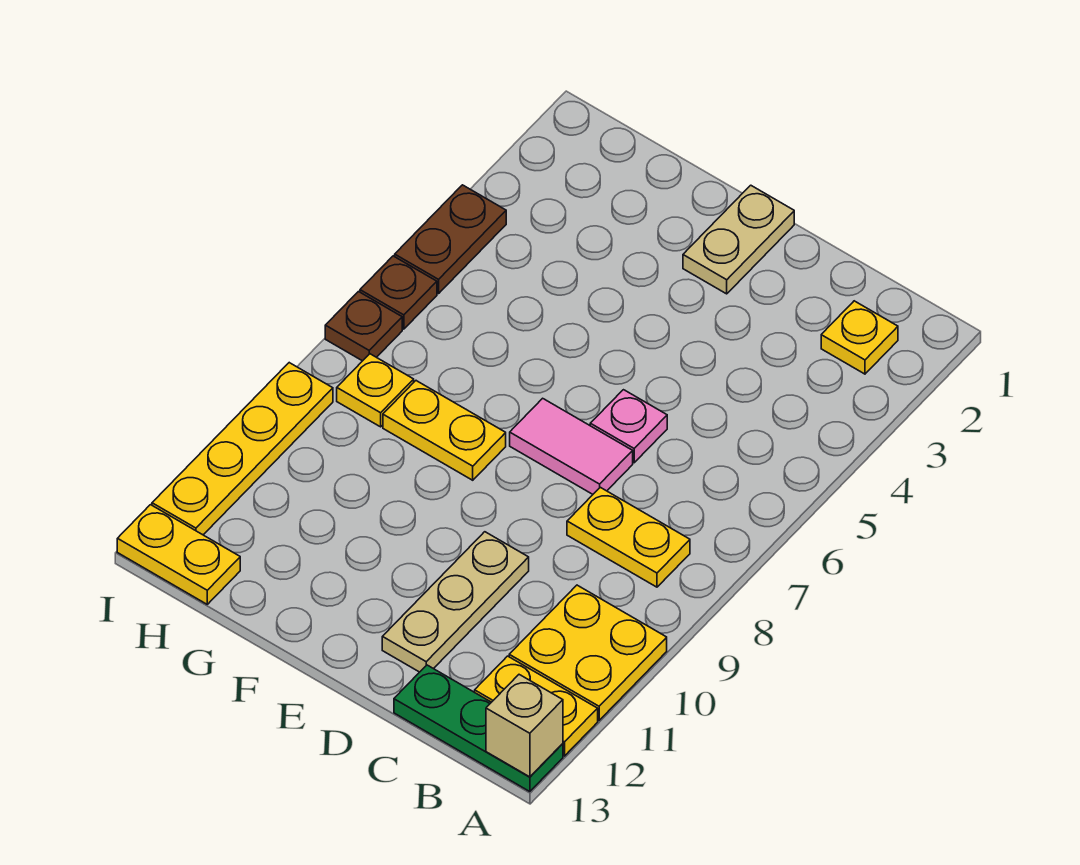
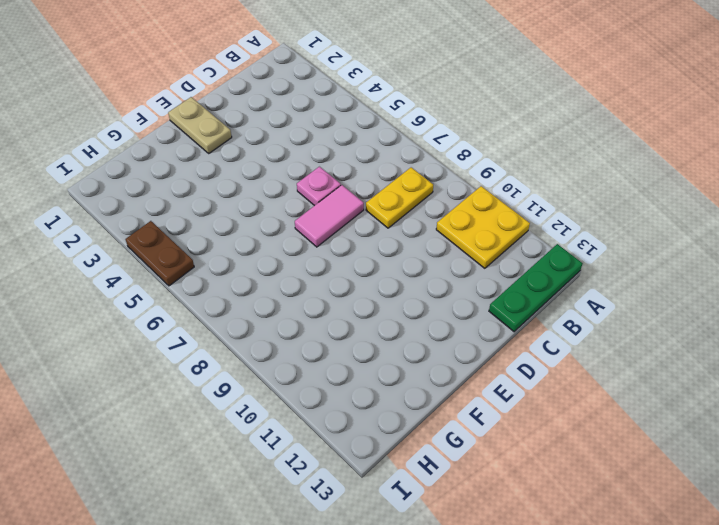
none -> yellow plate A12:B12 level 1
none -> yellow plate B2 level 1
none -> tan plate D10:D12 level 1

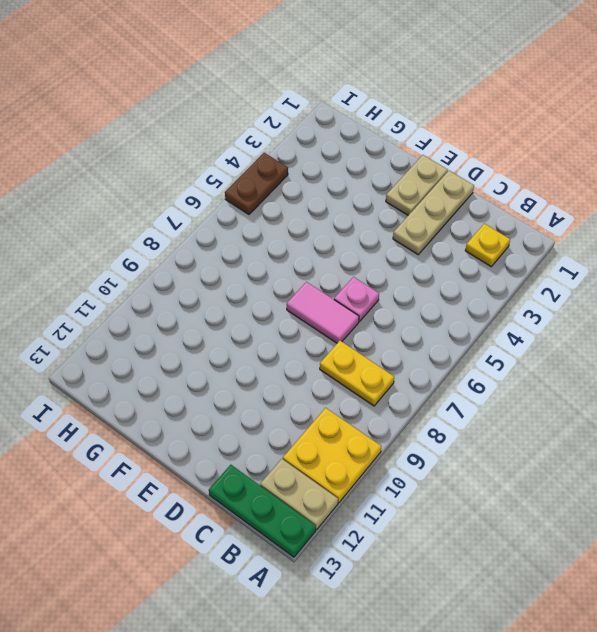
tan plate A12:B12 level 1 -> yellow plate A12:B12 level 1
tan plate D1:D3 level 1 -> tan plate D10:D12 level 1
none -> yellow plate F8:G8 level 1
none -> yellow plate H8 level 1
none -> yellow plate H13:I13 level 1

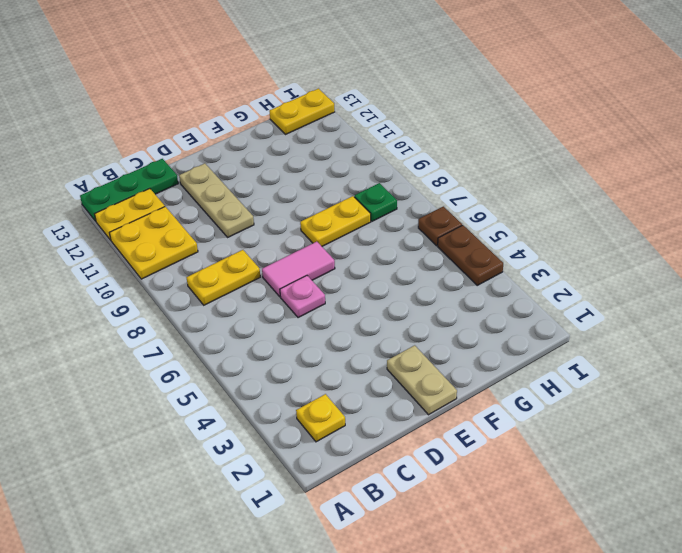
green plate H8 level 1 -> yellow plate H8 level 1
none -> brown plate I7 level 1
none -> yellow plate I9:I12 level 1
none -> tan brick A13 level 2

